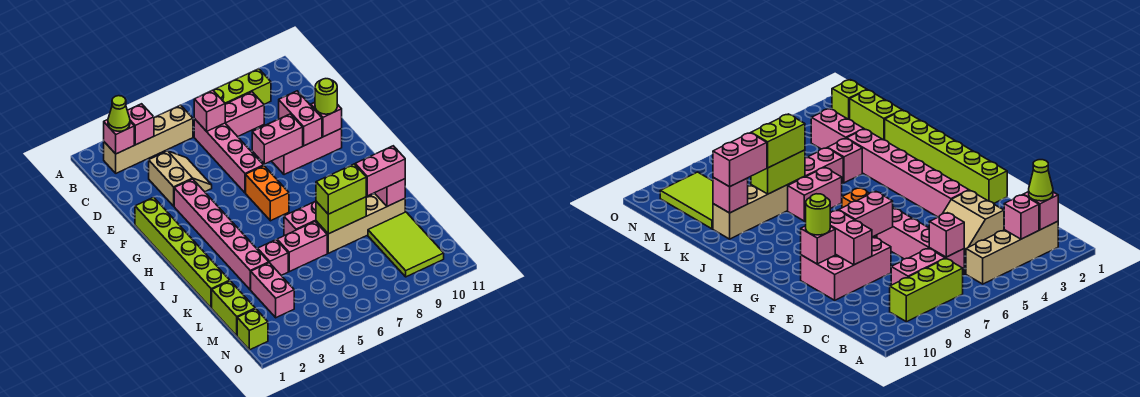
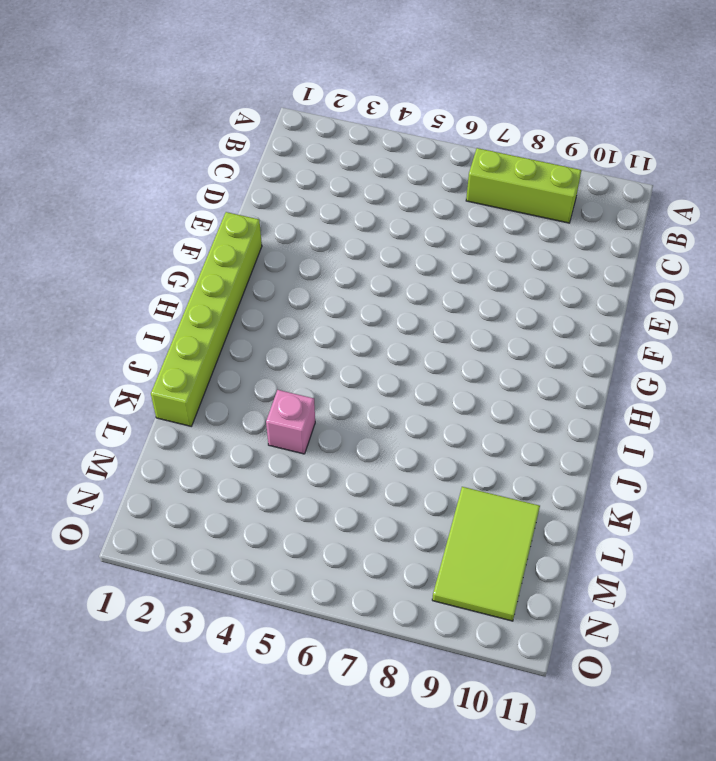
none -> tan brick B2:B5 level 1
none -> pink brick C6:F6 level 1
none -> pink brick C7:C8 level 1

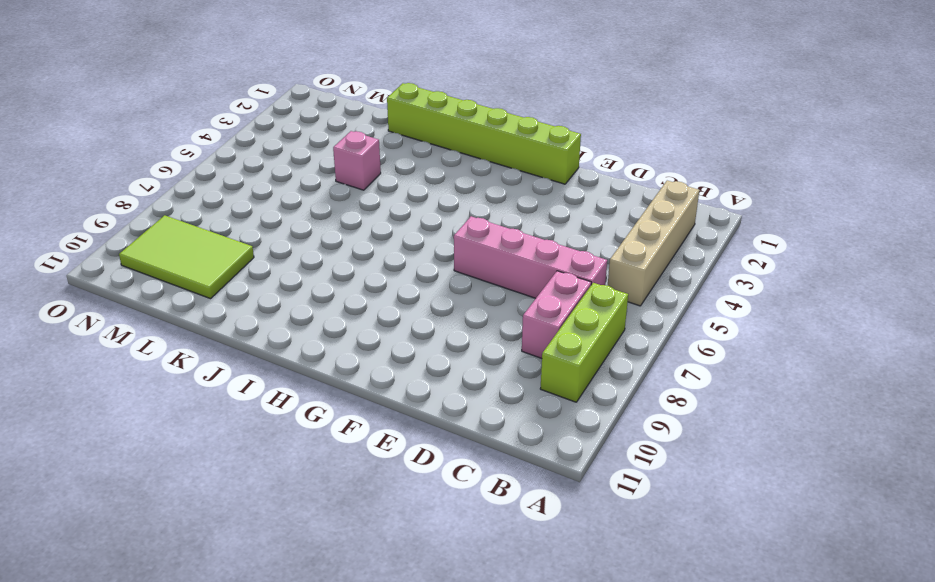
none -> tan slope D3:E4 level 1 top 3
none -> pink brick E8:F10 level 1
none -> pink brick F3:K3 level 1

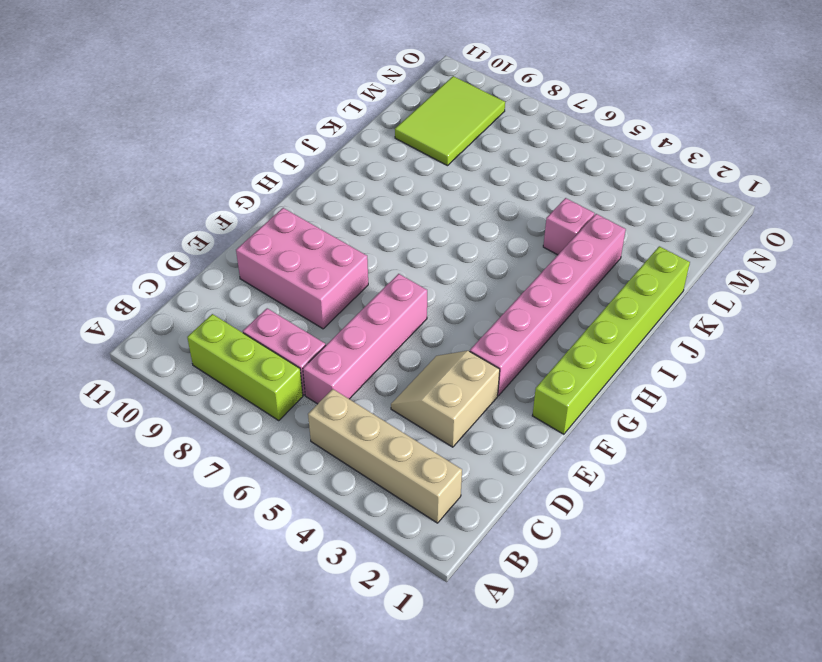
none -> orange brick G6:H6 level 1
none -> pink brick J6:J7 level 1
none -> pink brick K5:K6 level 1

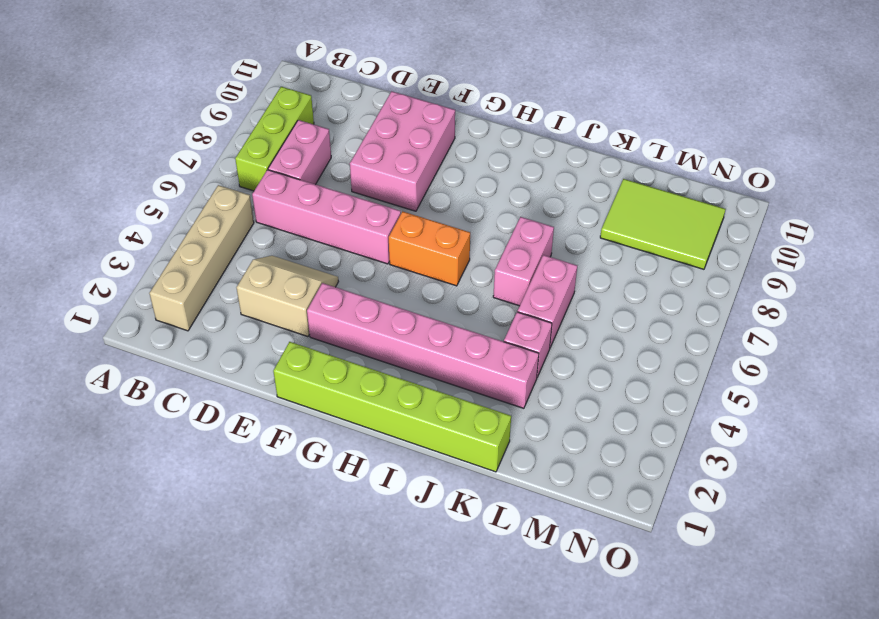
none -> tan brick K7:K10 level 1
none -> lime brick L1:M1 level 1
none -> pink brick L3:M3 level 1

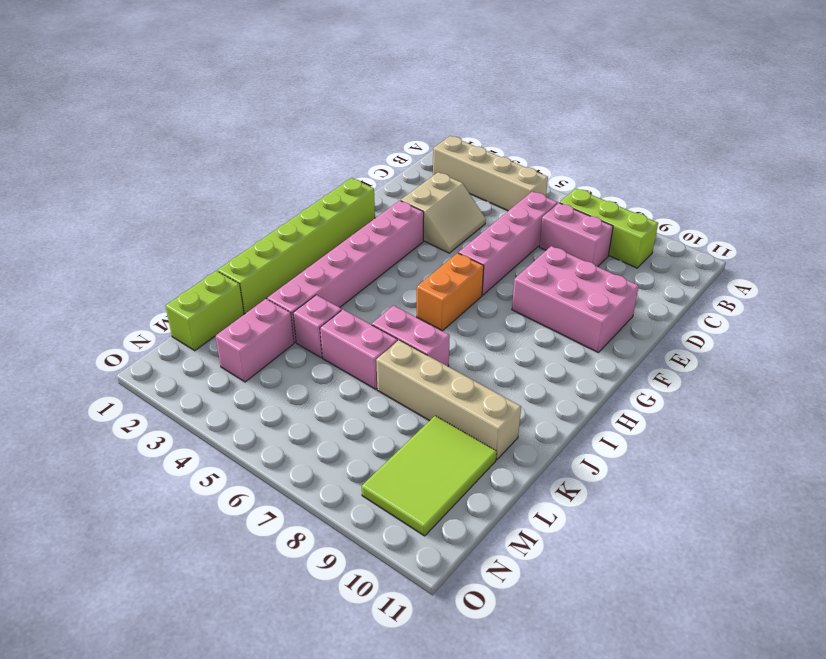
none -> lime brick N1 level 1
none -> pink brick B2 level 2
none -> pink brick B3 level 2

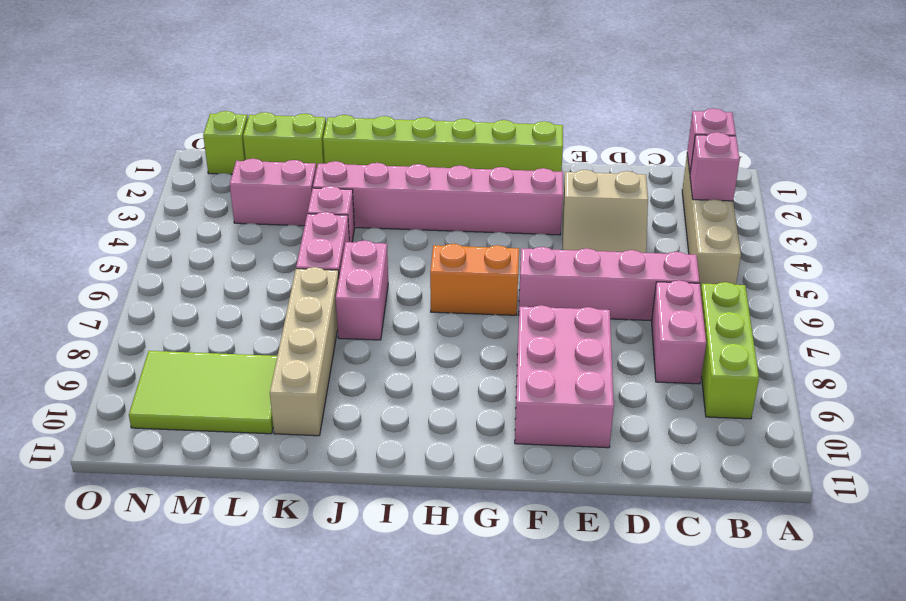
none -> pink brick C6 level 2
none -> pink brick E9:F9 level 2
none -> pink brick F7:F8 level 2

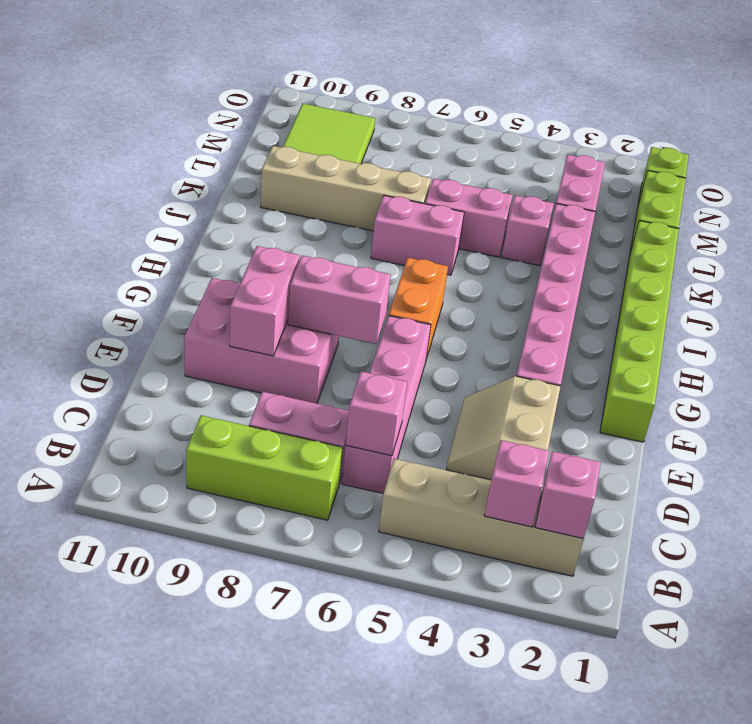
none -> pink brick F10 level 2
none -> lime brick K7:K8 level 2
none -> pink brick K10 level 2

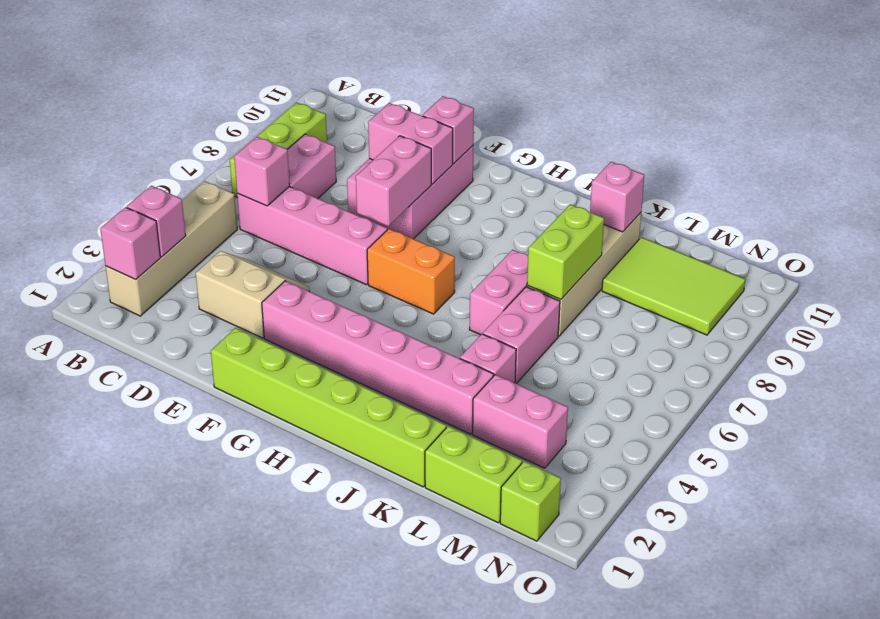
none -> lime cone B2 level 3
none -> lime round brick F10 level 3
none -> lime brick K7:K8 level 3

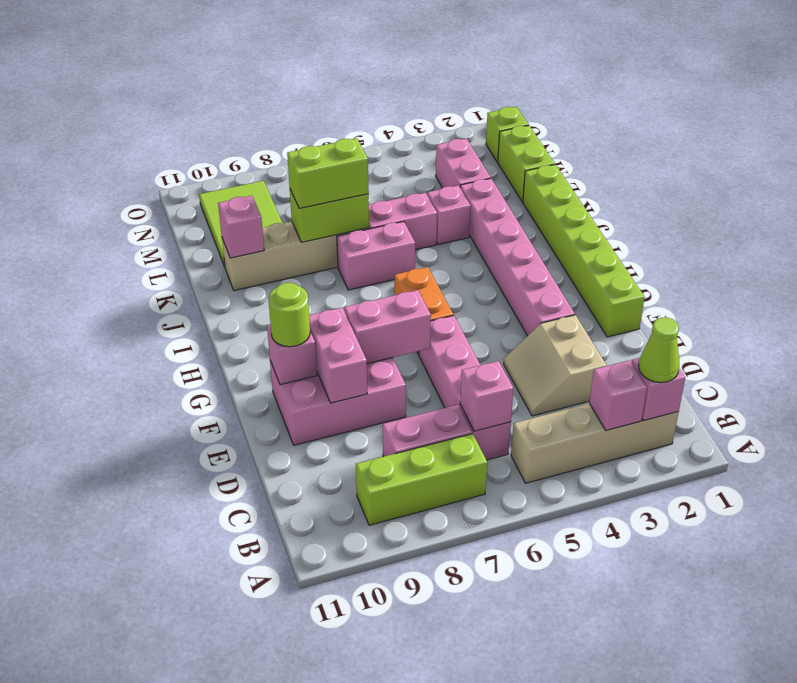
none -> pink brick K9:K10 level 3

